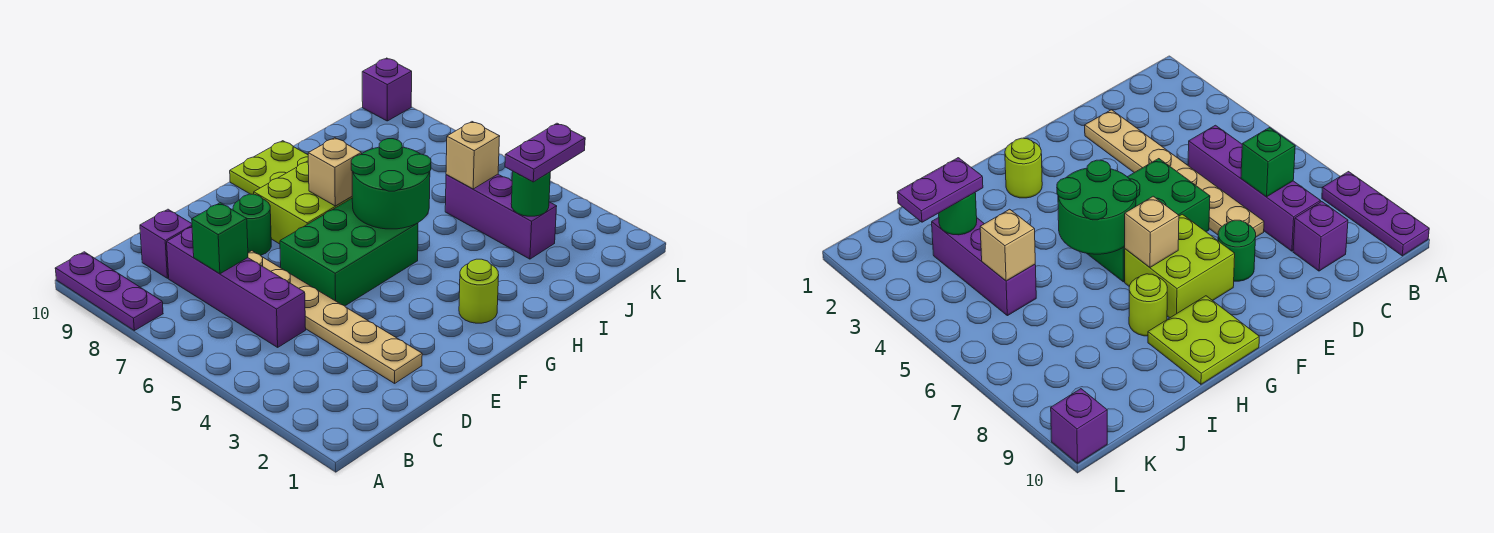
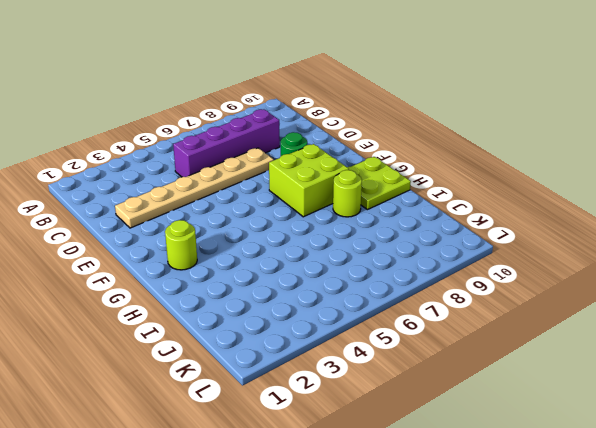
none -> purple plate A8:A10 level 1
none -> purple brick C9 level 1
none -> green brick E5:G6 level 1

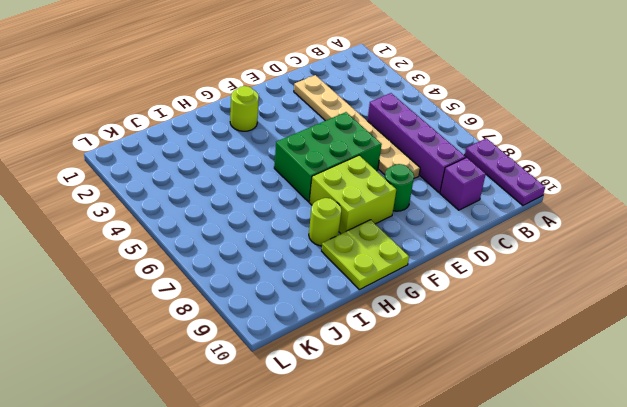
none -> purple brick J3:J5 level 1
none -> purple brick L10 level 1
none -> green brick C7 level 2

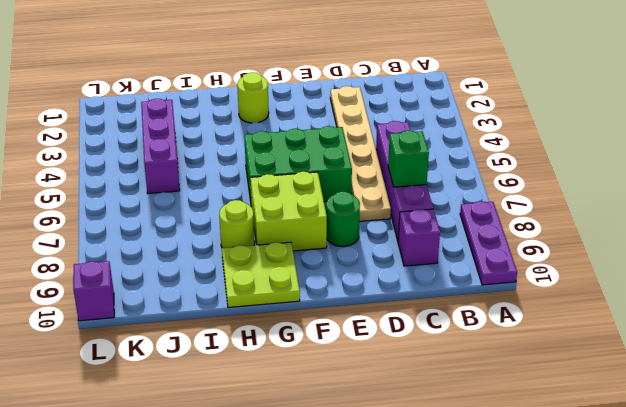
none -> green round brick G5:H6 level 2
none -> tan brick G7 level 2
none -> green round brick J3 level 2

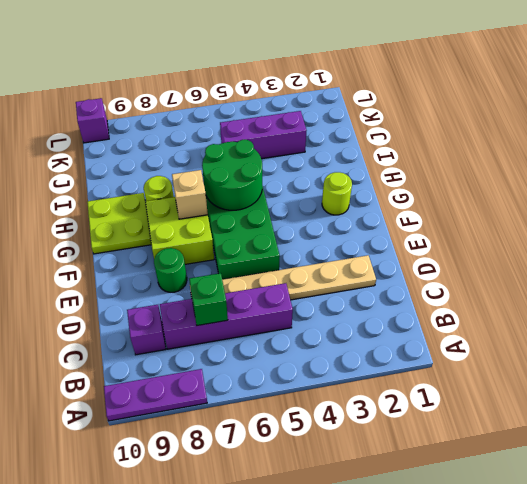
none -> green round brick J3 level 2
none -> tan brick J5 level 2
none -> purple plate J3:K3 level 3

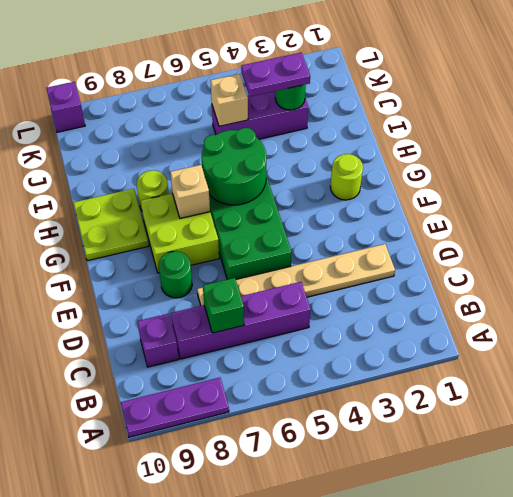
purple plate J3:J4 level 3 -> purple plate J3:K3 level 3

